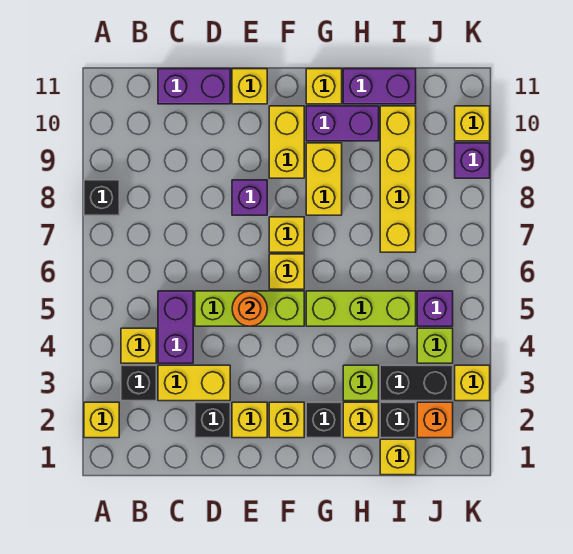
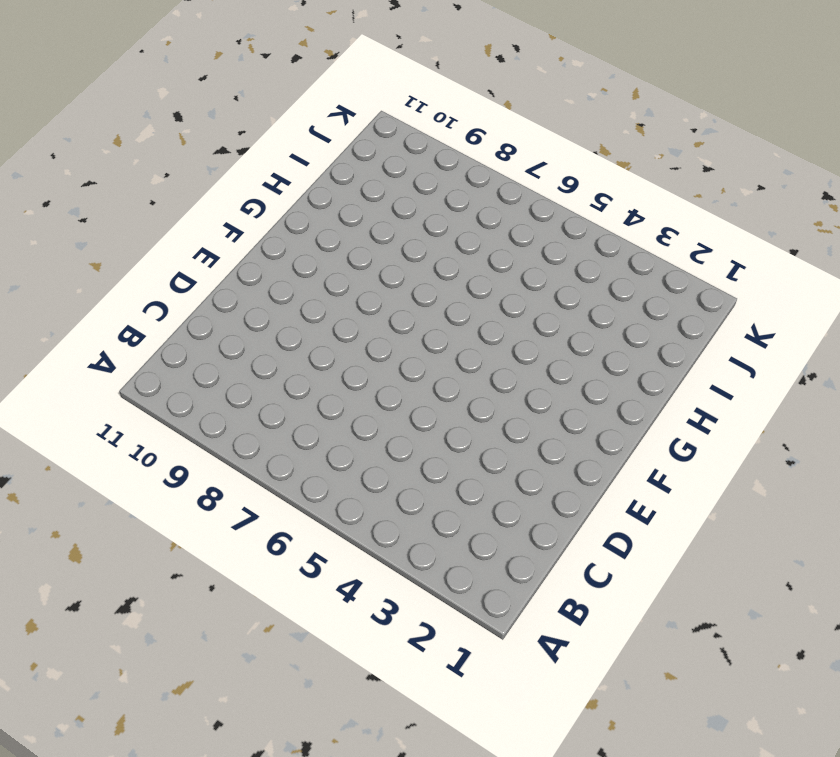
none -> yellow brick A2 level 1
none -> black brick A8 level 1
none -> black brick B3 level 1
none -> yellow brick B4 level 1

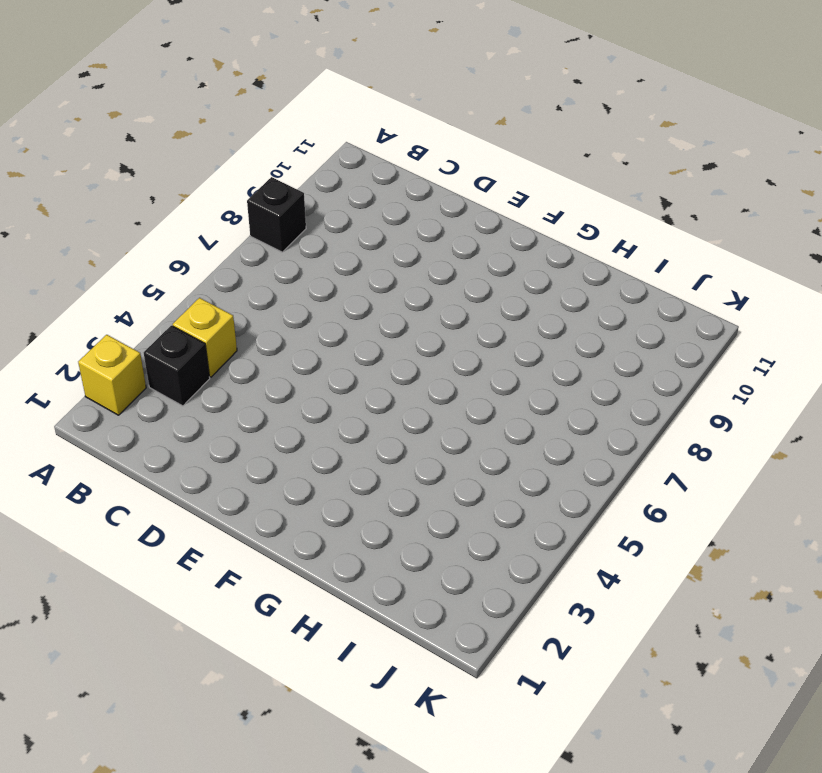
none -> yellow brick C3:D3 level 1
none -> purple brick C4:C5 level 1
none -> purple brick C11:D11 level 1
none -> black brick D2 level 1

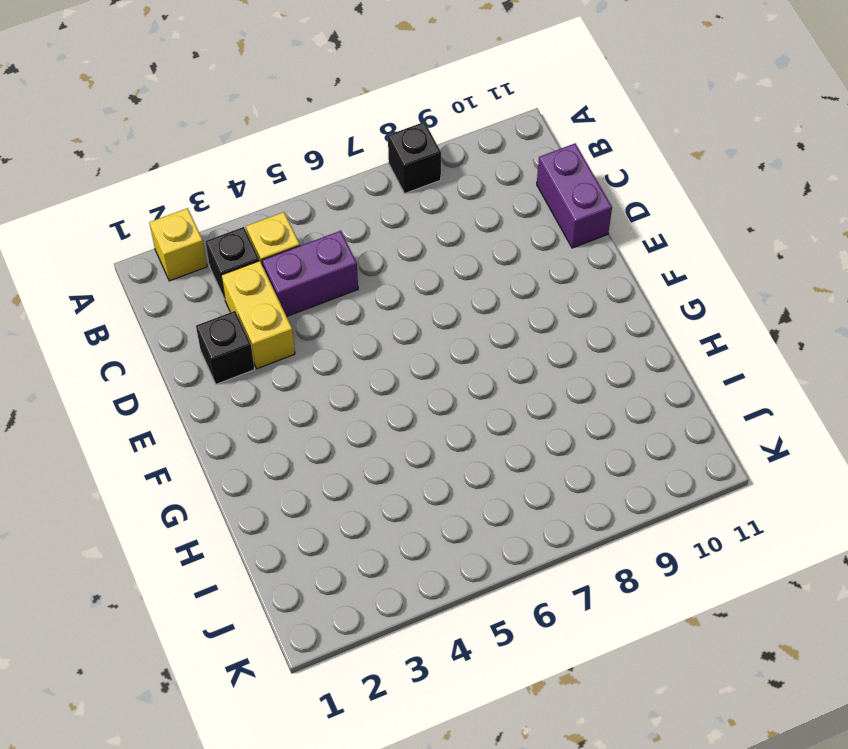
none -> lime brick D5:F5 level 1
none -> yellow brick E2 level 1
none -> purple brick E8 level 1
none -> yellow brick E11 level 1

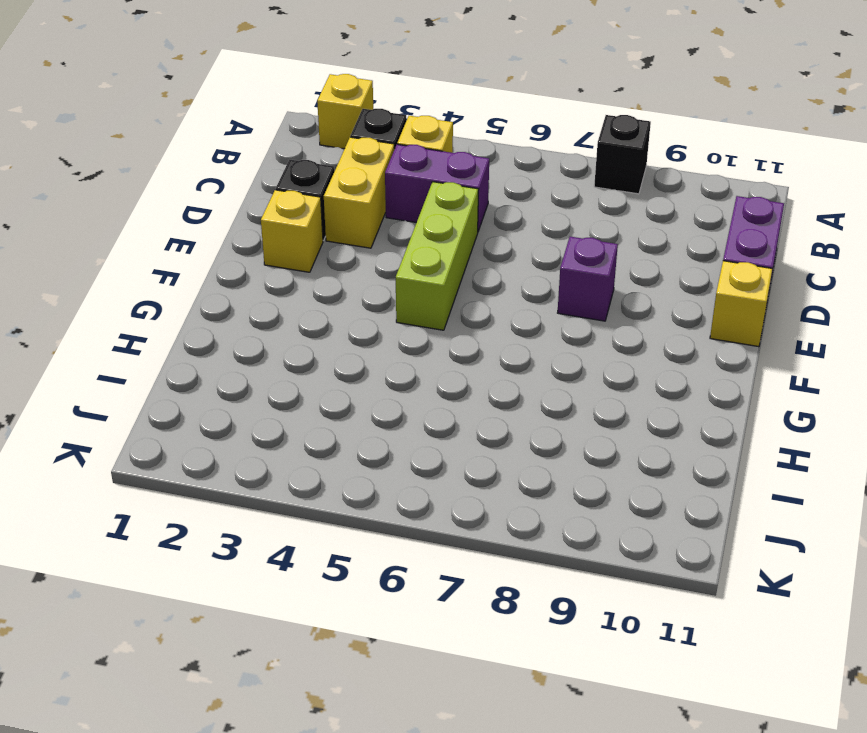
none -> yellow brick F2 level 1
none -> yellow brick F6 level 1
none -> yellow brick F7 level 1
none -> yellow brick F9:F10 level 1

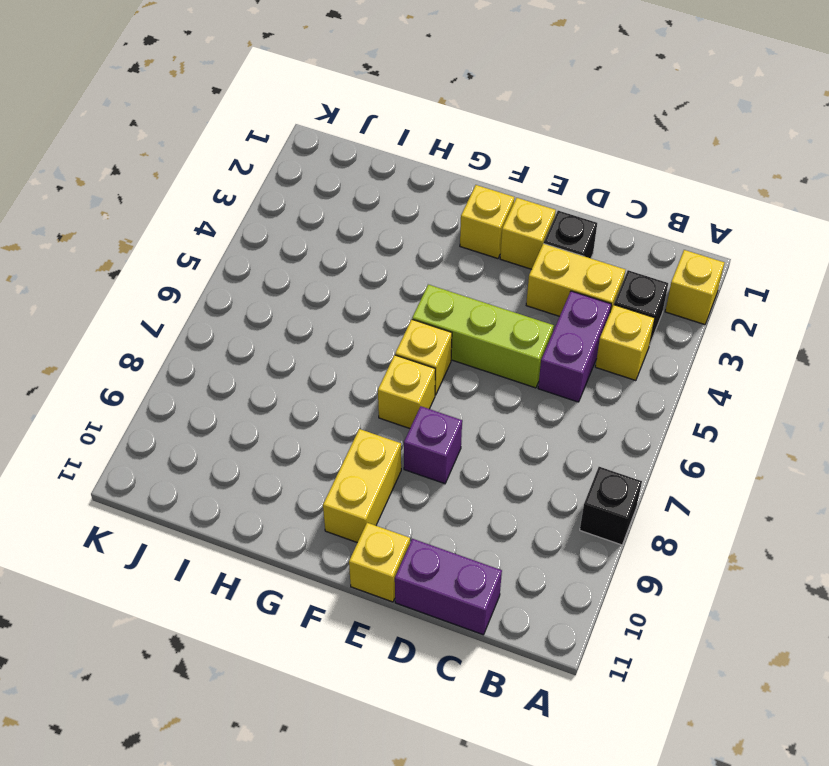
none -> black brick G2 level 1
none -> lime brick G5:I5 level 1
none -> yellow brick G8:G9 level 1
none -> purple brick G10:H10 level 1

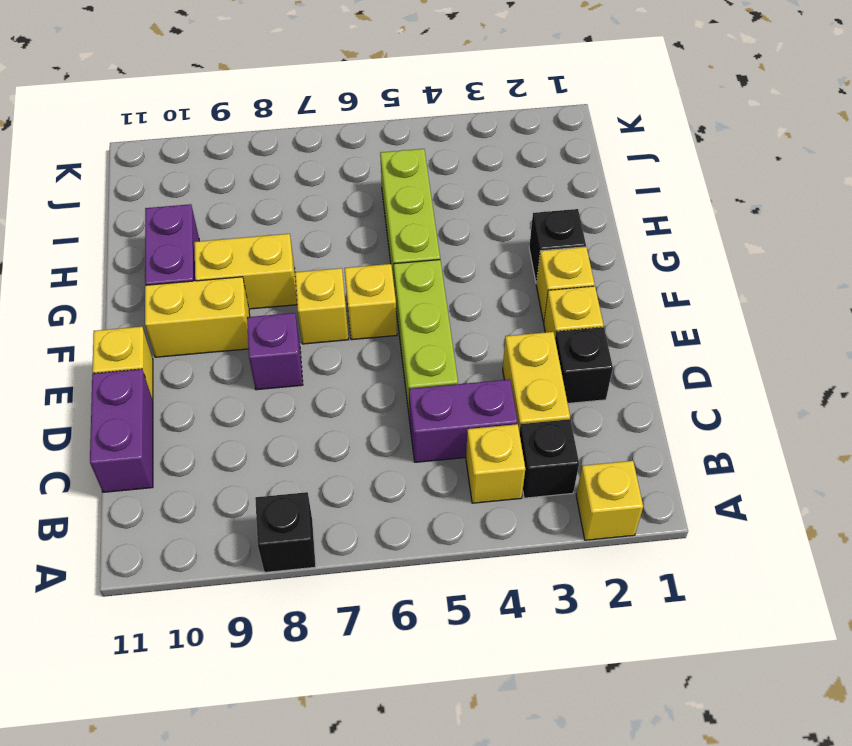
none -> yellow brick G11 level 1
none -> yellow brick H2 level 1
none -> lime brick H3 level 1
none -> purple brick H11:I11 level 1

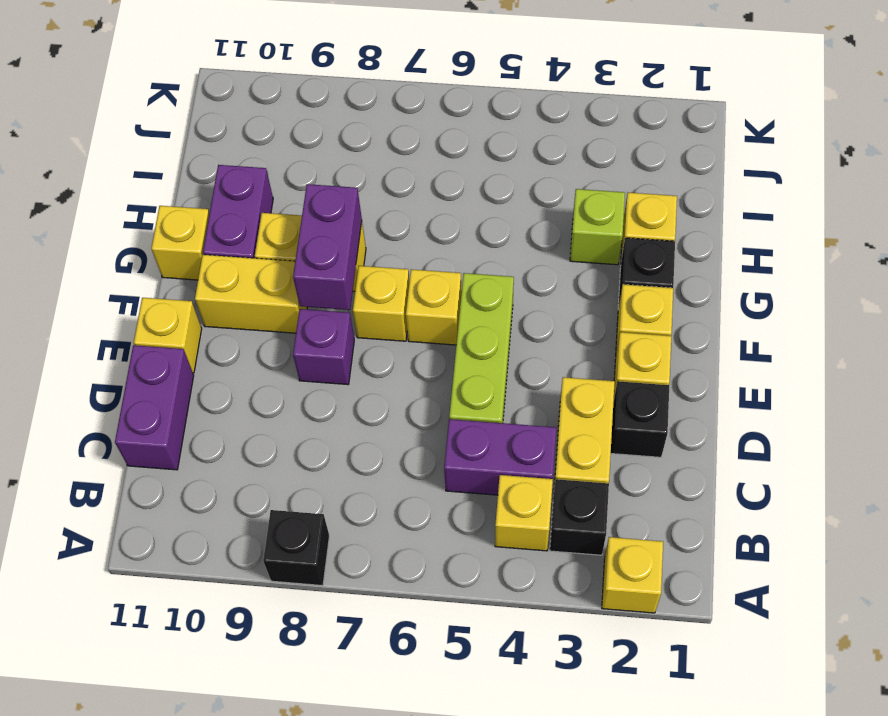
purple brick F8:G8 level 2 -> purple brick H11:I11 level 1
none -> lime brick G5:I5 level 1
none -> yellow brick I1 level 1
none -> black brick I2 level 1
none -> black brick I3:J3 level 1

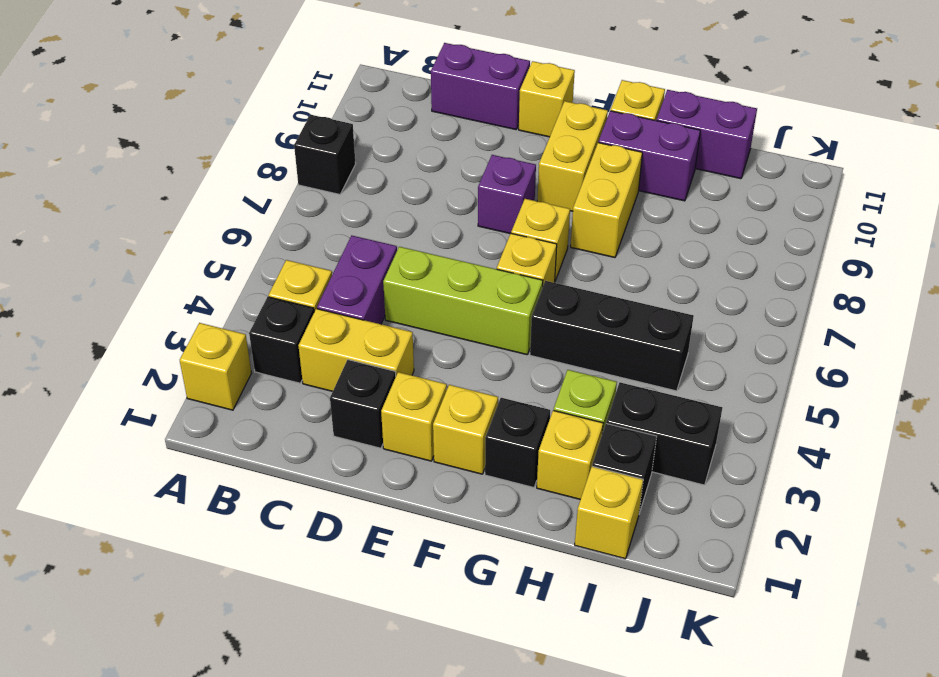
black brick G5:I5 level 1 -> lime brick G5:I5 level 1
none -> yellow brick I7:I10 level 1
none -> orange brick J2 level 1
none -> lime brick J4 level 1
none -> purple brick J5 level 1

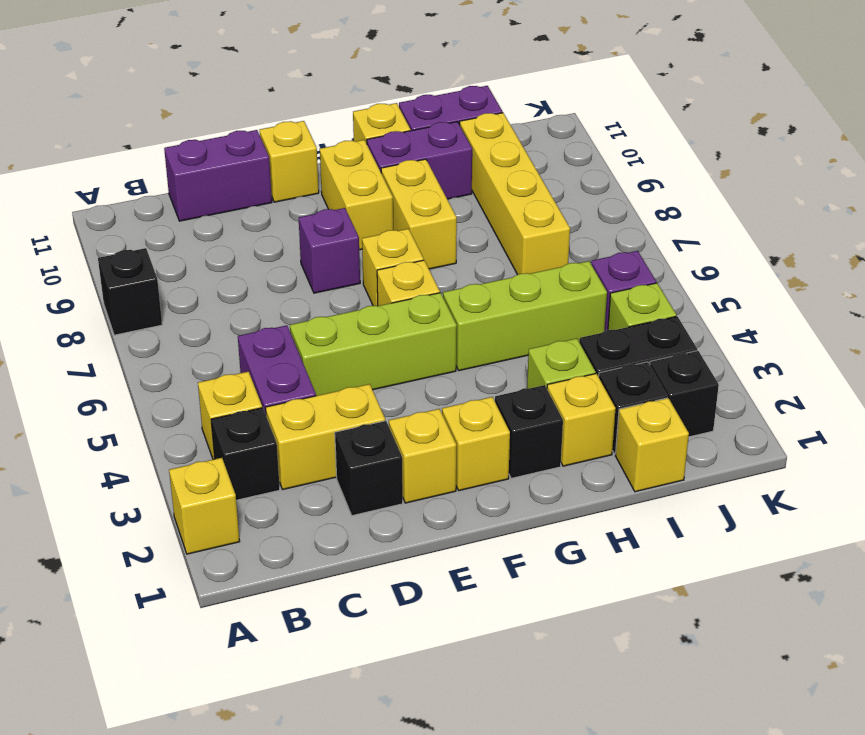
black brick J2 level 1 -> orange brick J2 level 1
none -> yellow brick K3 level 1
none -> purple brick K9 level 1
none -> yellow brick K10 level 1
none -> orange round brick E5 level 2

